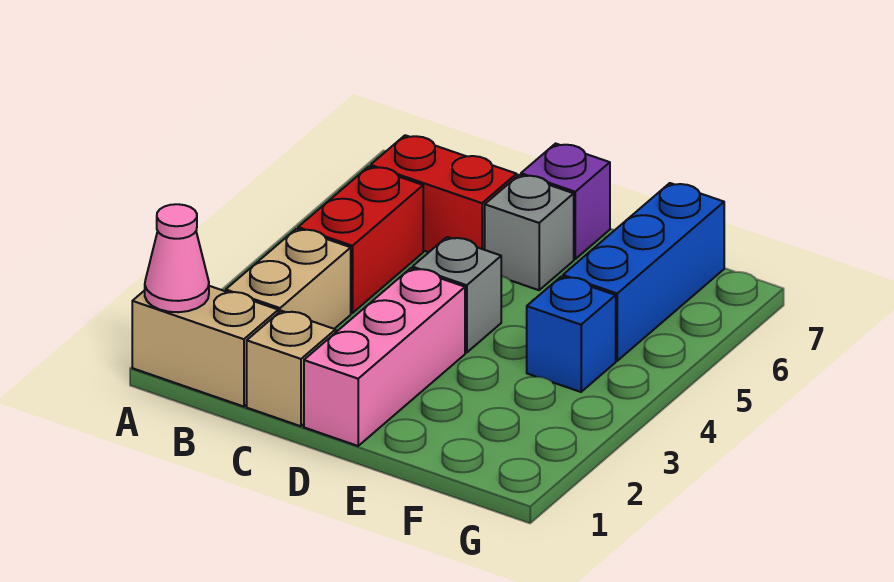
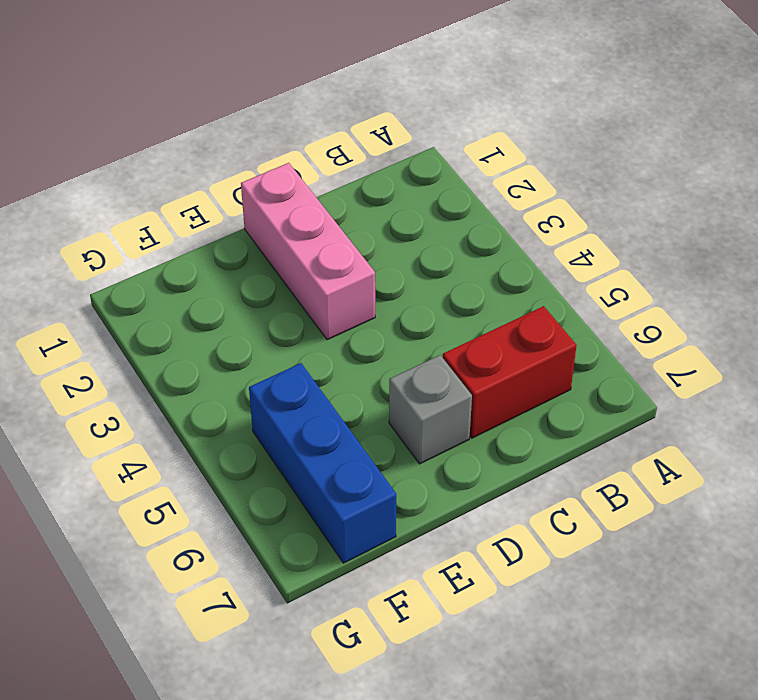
none -> tan brick A1:B1 level 1
none -> tan brick B2:B3 level 1
none -> red brick B4:B5 level 1

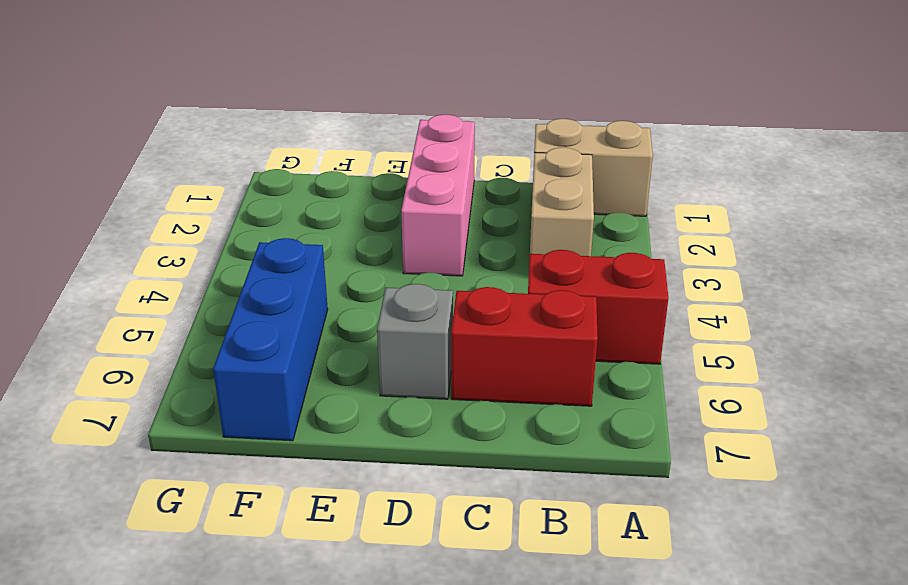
red brick A5:B5 level 1 -> red brick B4:B5 level 1
none -> tan brick C1 level 1
none -> grey brick D4 level 1
none -> purple brick D7 level 1

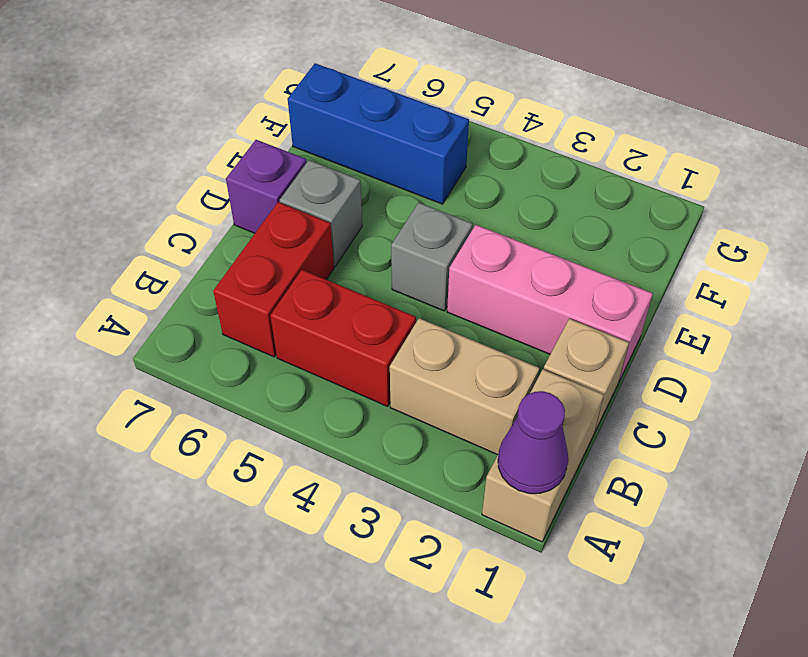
purple cone A1 level 2 -> pink cone A1 level 2
none -> blue brick F4 level 1

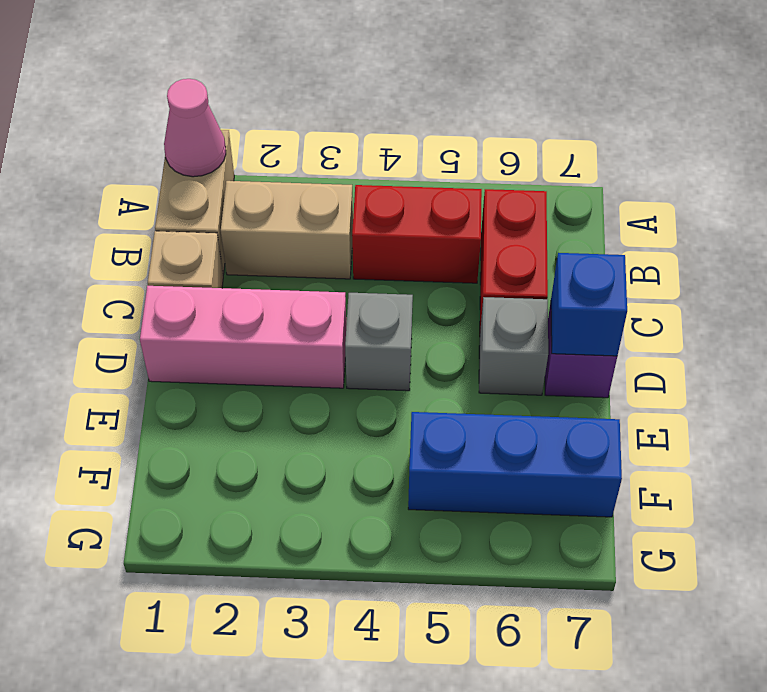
blue brick D7 level 2 -> blue brick F4 level 1

